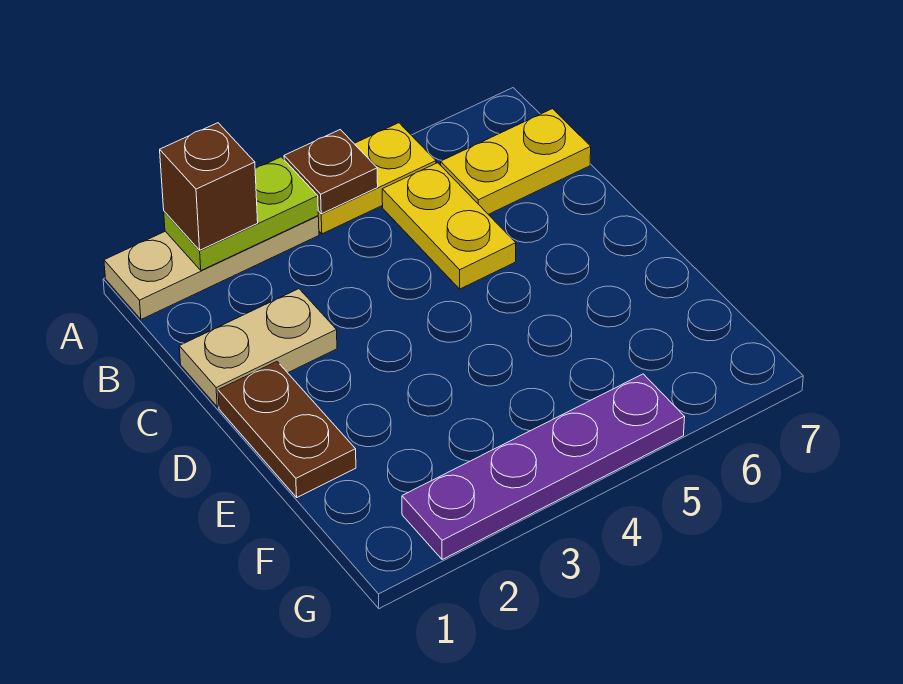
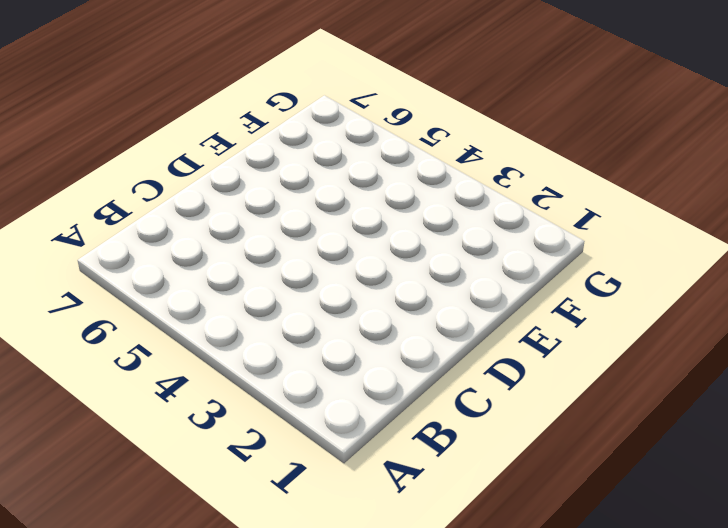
none -> tan plate A1:A3 level 1
none -> yellow plate A4:A5 level 1

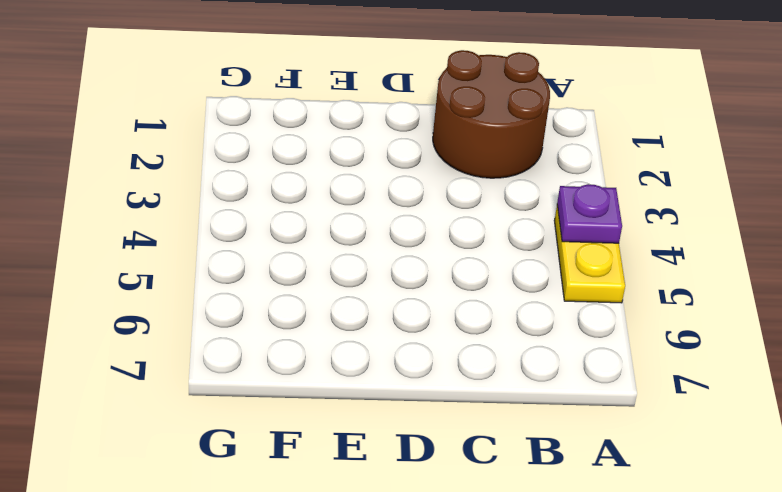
purple plate A4 level 2 -> brown plate A4 level 2
brown round brick B1:C2 level 1 -> tan plate C1:C2 level 1
none -> tan plate A1:A3 level 1
none -> yellow plate B5:C5 level 1

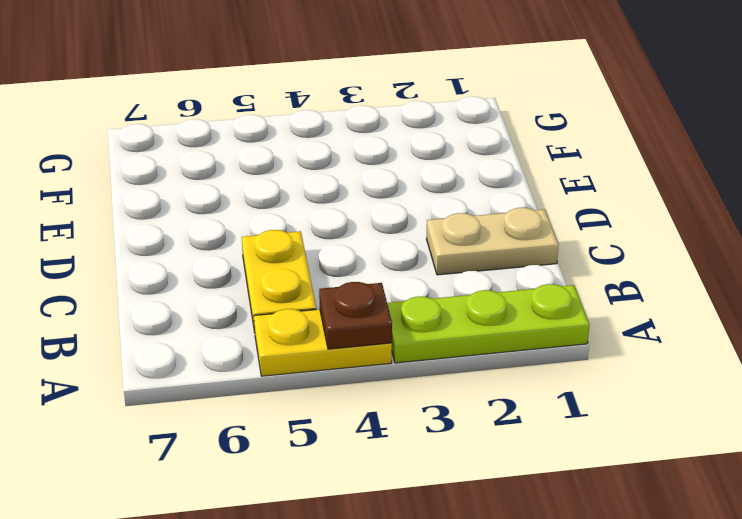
lime plate A1:A3 level 1 -> tan plate A1:A3 level 1
none -> yellow plate B6:B7 level 1
none -> brown plate D1:E1 level 1

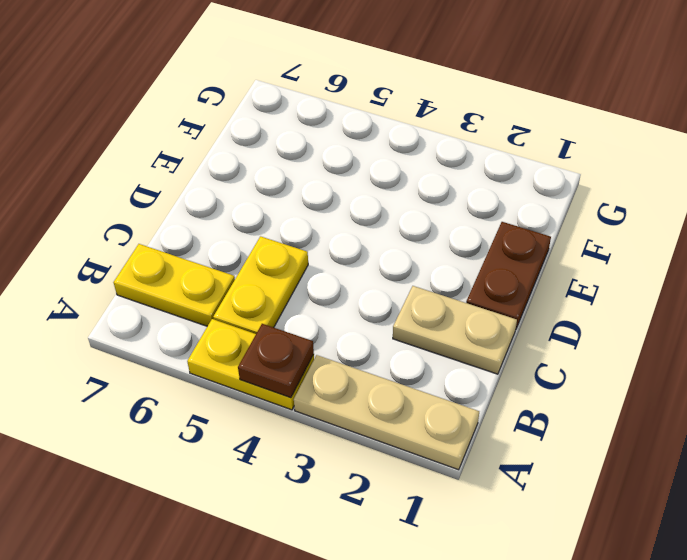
none -> purple plate G2:G5 level 1
none -> lime plate A2:A3 level 2

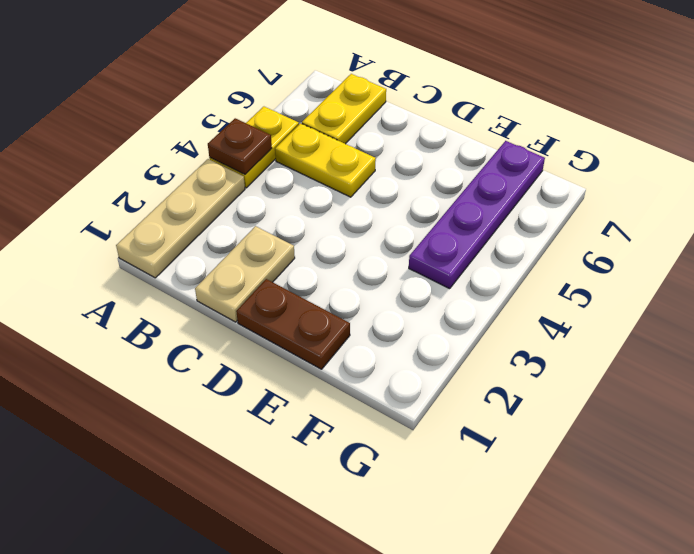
purple plate F4:F7 level 1 -> purple plate G2:G5 level 1
none -> lime plate A2:A3 level 2
none -> brown brick A2 level 3

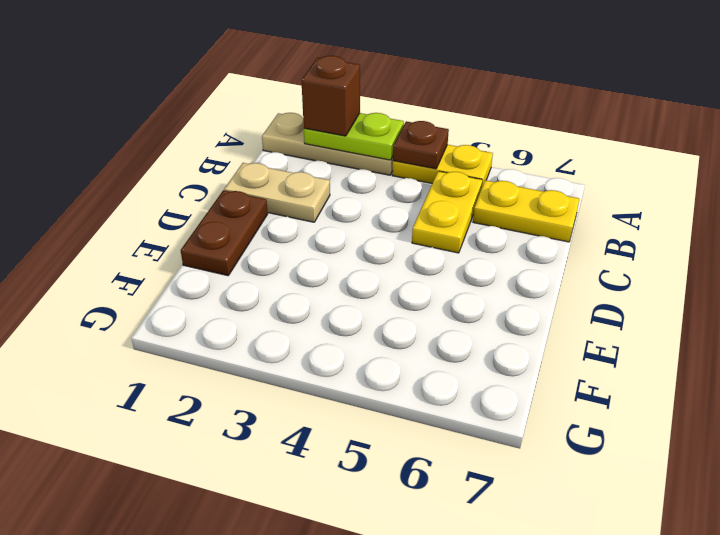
none -> purple plate G2:G5 level 1

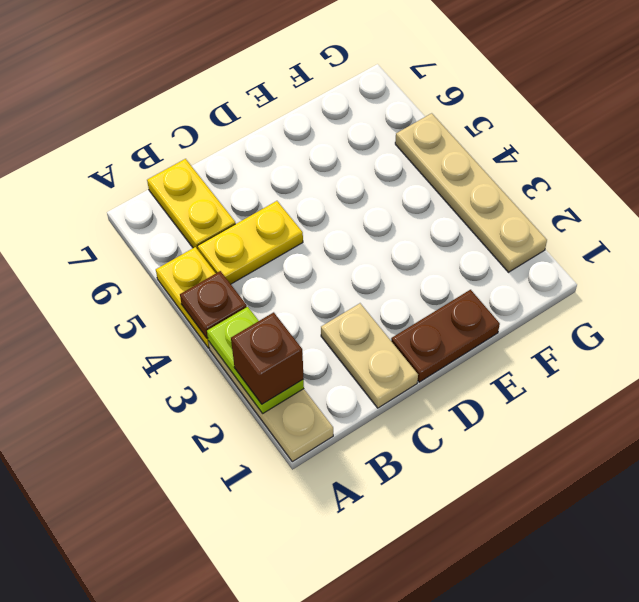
tan plate G2:G5 level 1 -> purple plate G2:G5 level 1

